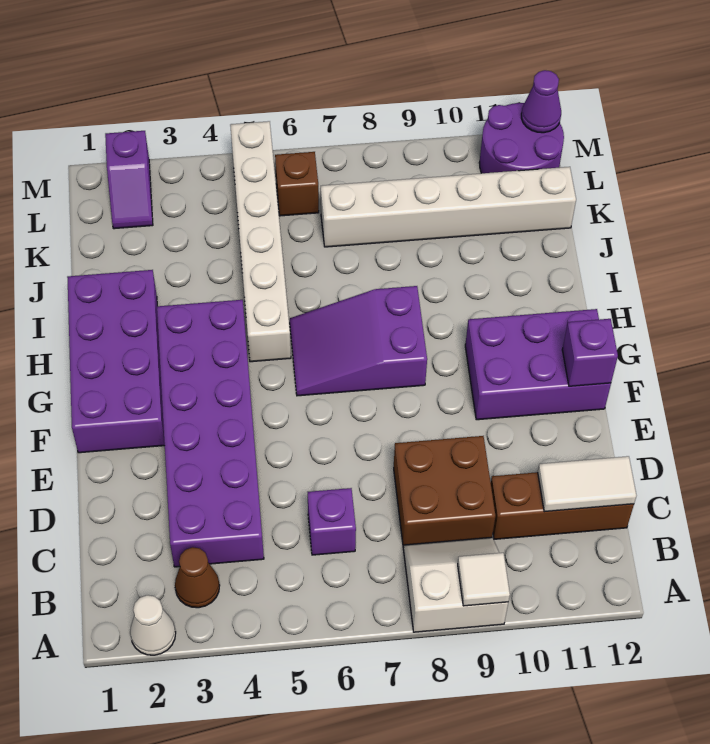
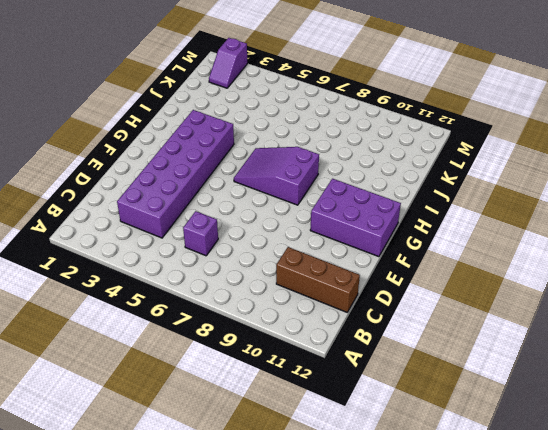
none -> white cone A2 level 1
none -> white slope A8:B9 level 1 top A
none -> brown cone B3 level 1

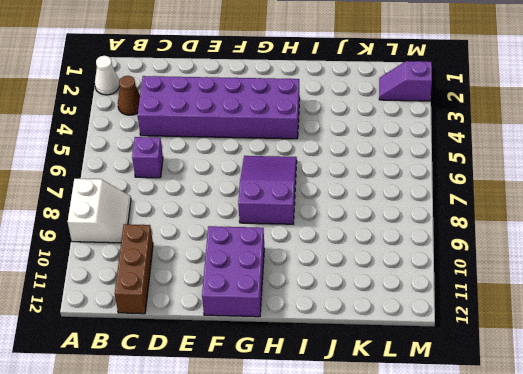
none -> brown brick C8:D9 level 1
none -> purple brick F1:I2 level 1
none -> white brick H5:M5 level 1

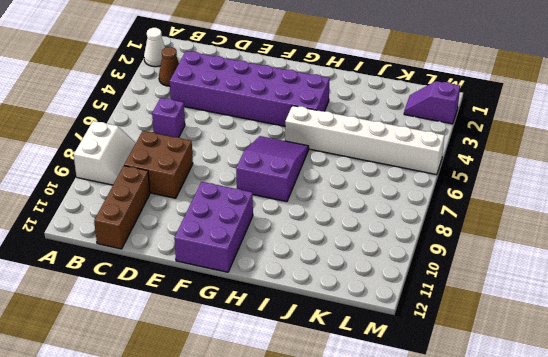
none -> purple brick F1:I2 level 1
none -> white brick K7:K12 level 1
none -> brown brick L6 level 1

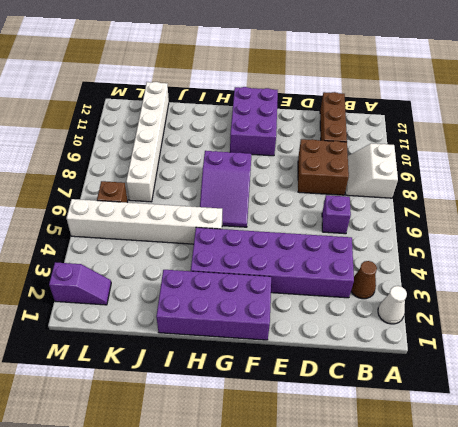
none -> purple round brick L11:M12 level 1
none -> white tile A9 level 2
none -> white tile C11:C12 level 2

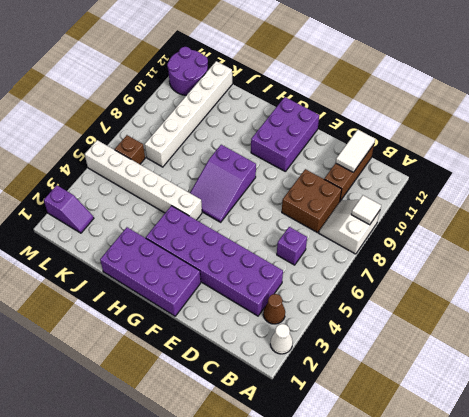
none -> purple brick F12 level 2
none -> purple cone M12 level 2

